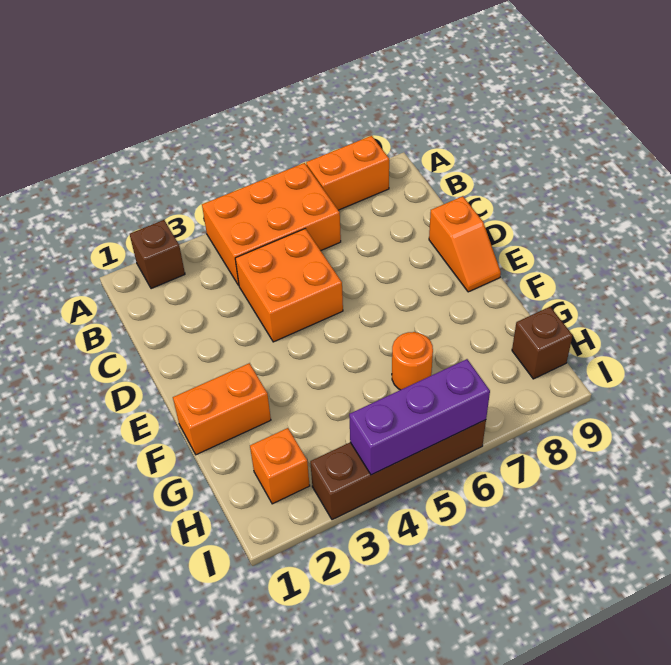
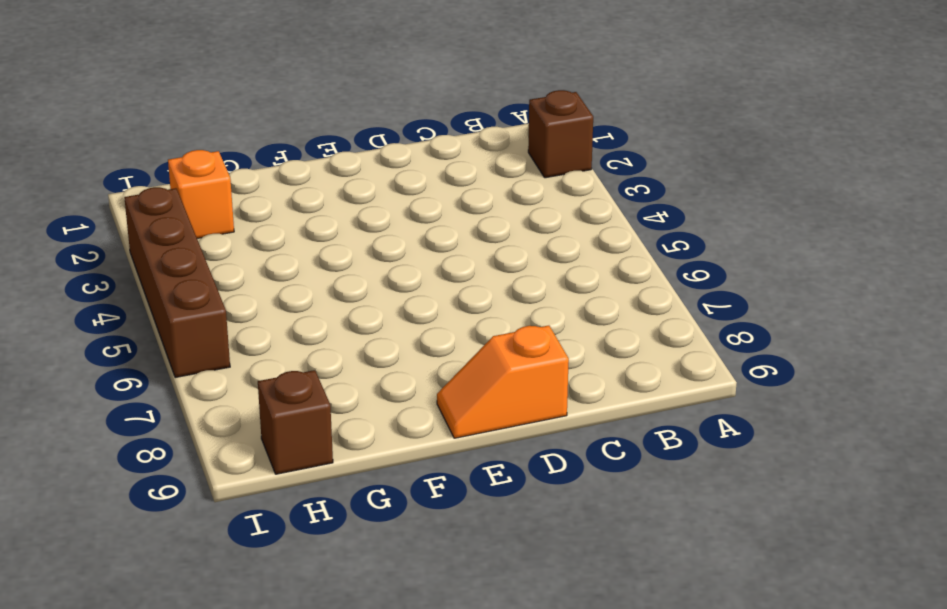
none -> orange brick A4:B6 level 1
none -> orange brick A7:A8 level 1

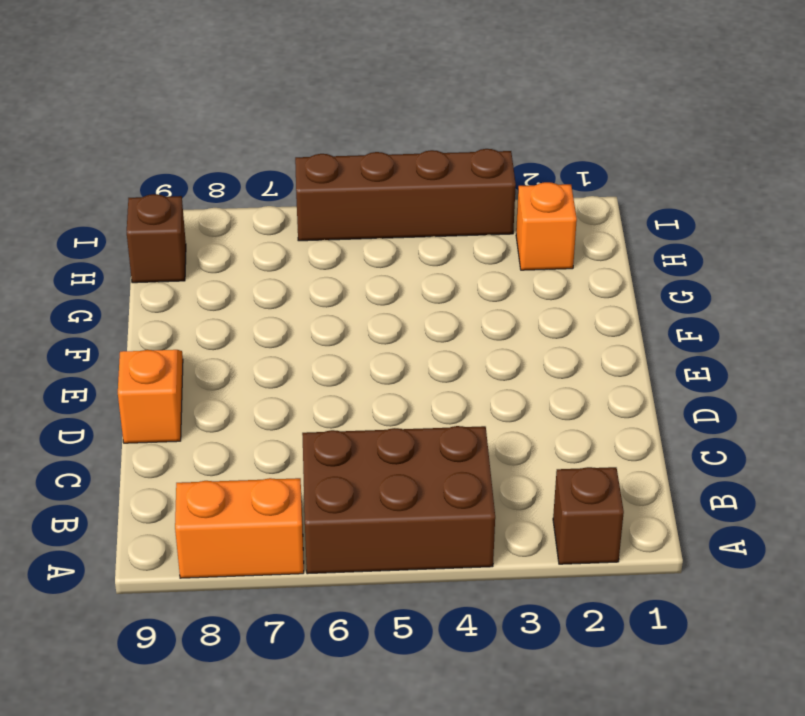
brown brick A4:B6 level 1 -> orange brick A4:B6 level 1
none -> orange brick C4:D5 level 1
none -> orange brick F1:F2 level 1

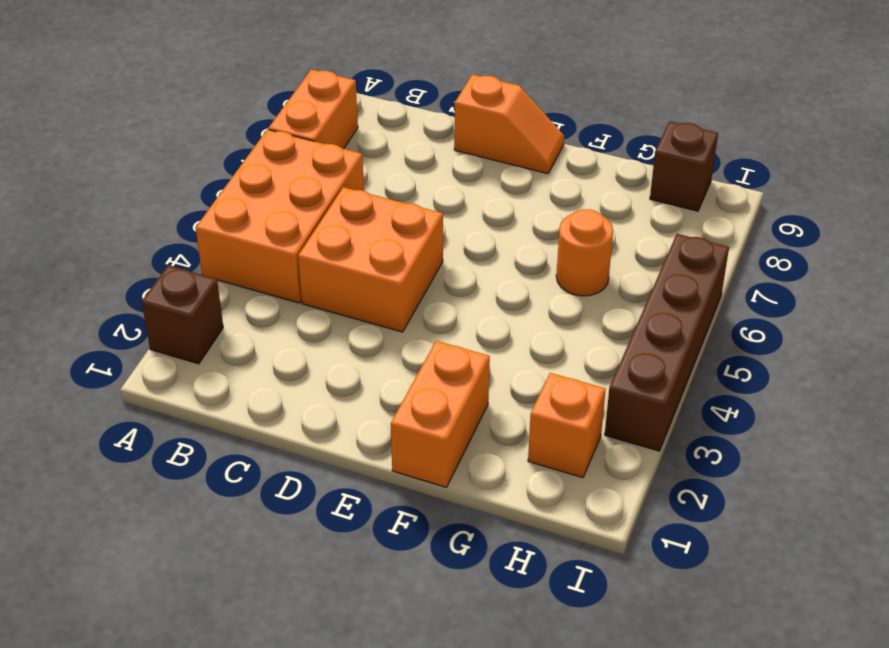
none -> purple brick I4:I6 level 2

